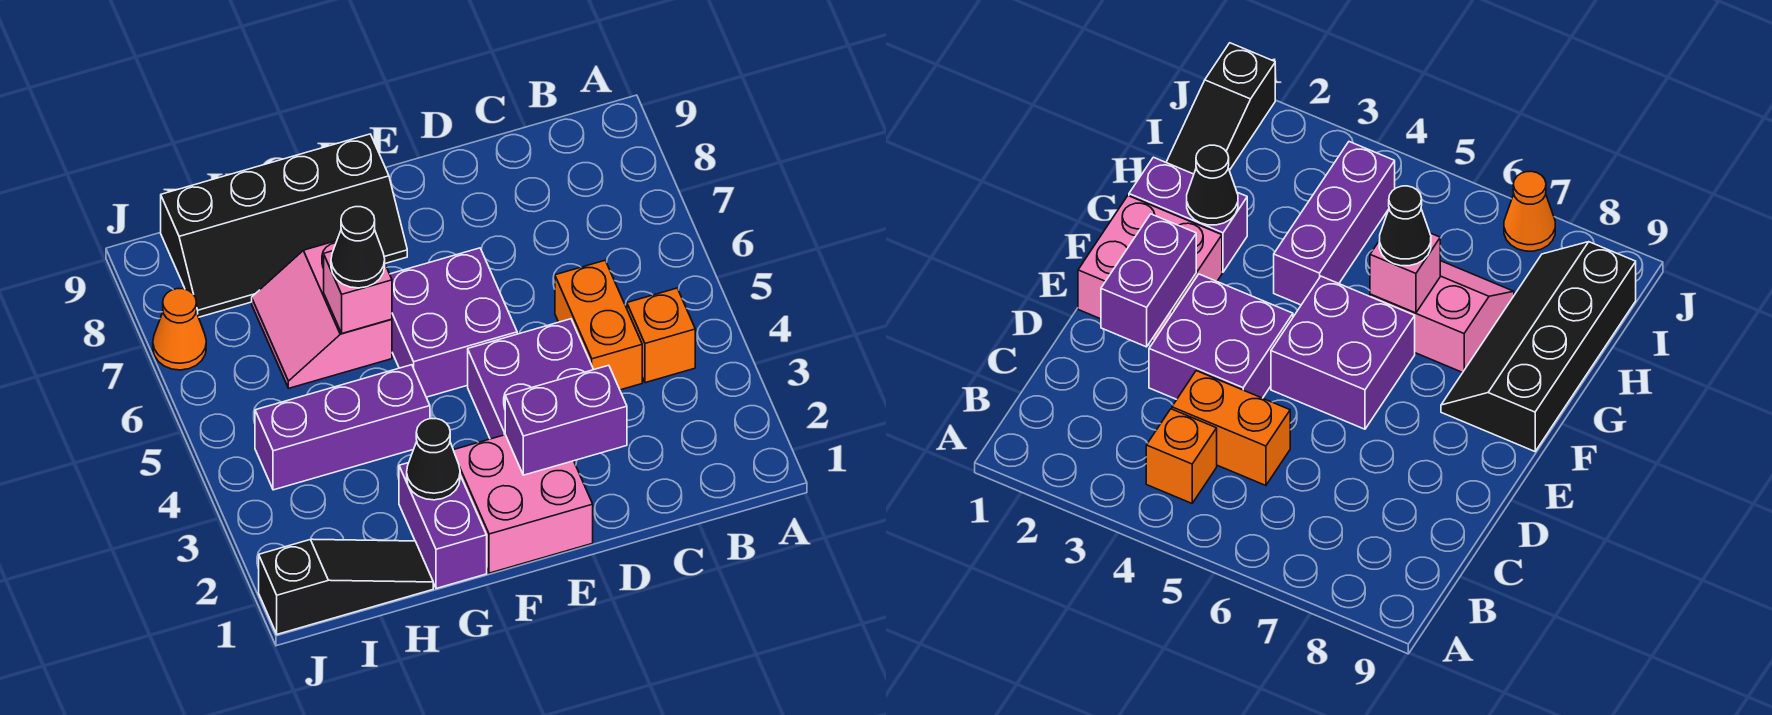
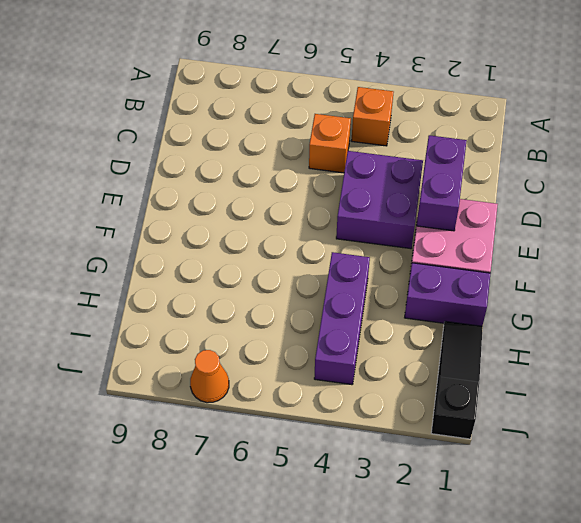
orange brick C5 level 1 -> orange brick C4:C5 level 1
none -> purple brick E5:F6 level 1
none -> black slope F8:I9 level 1 top 9
none -> pink slope G6:H7 level 1 top G

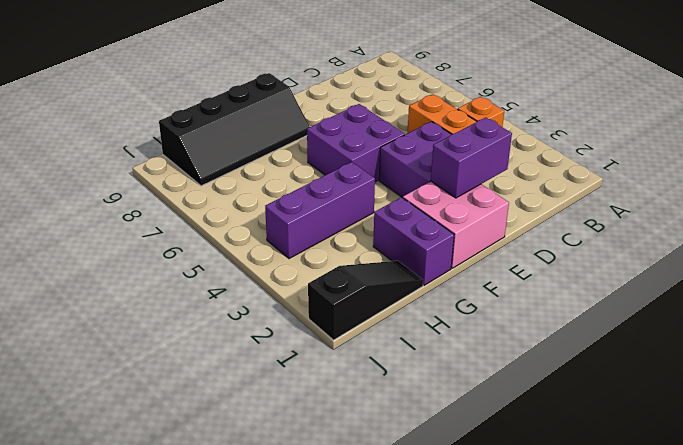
none -> pink slope G6:H7 level 1 top G
none -> orange cone J7 level 1
none -> black cone G2 level 2

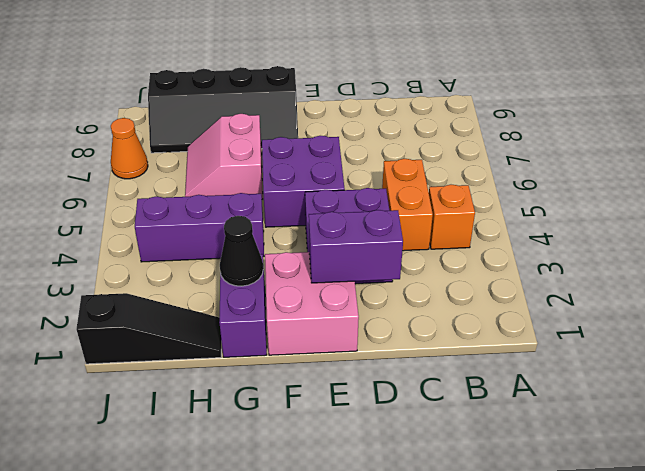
none -> pink brick G6 level 2
none -> black cone G6 level 3

